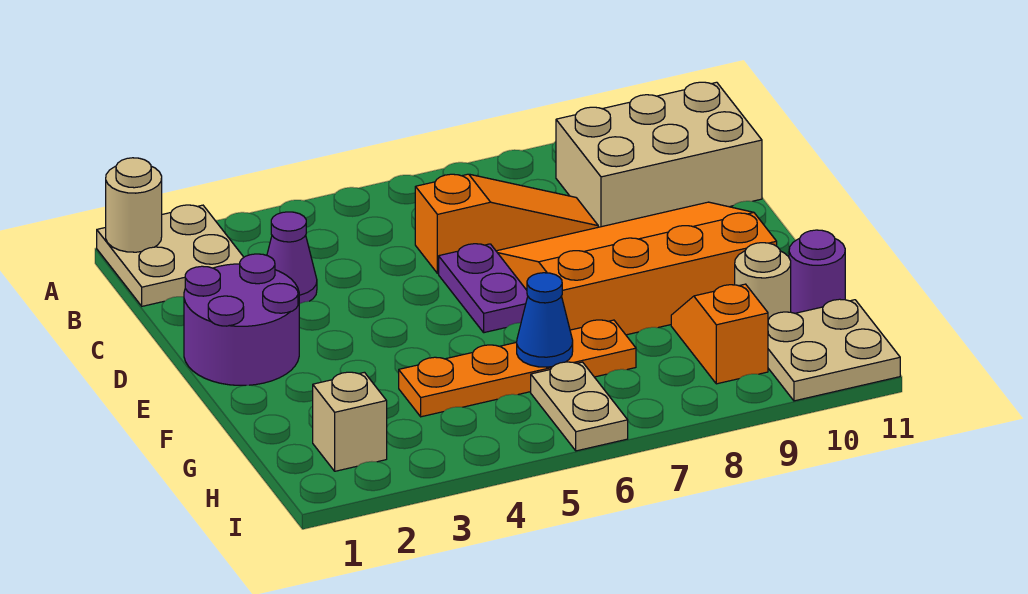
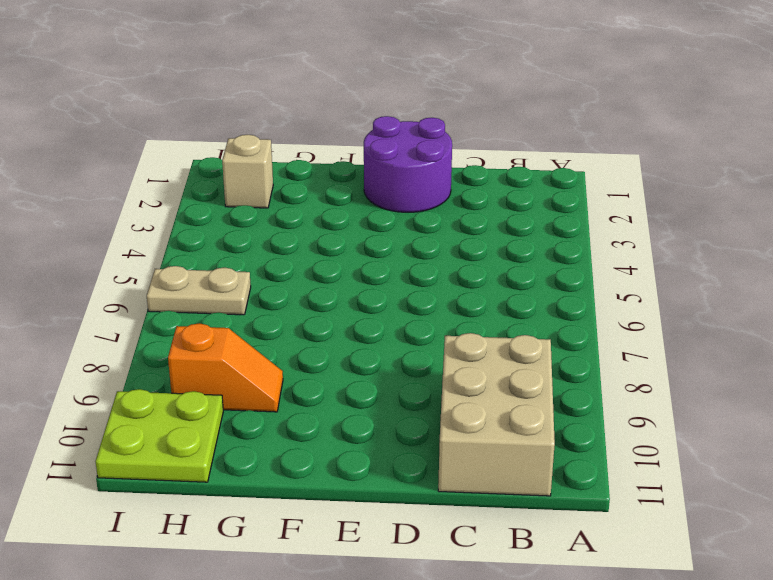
lime plate H10:I11 level 1 -> tan plate H10:I11 level 1
none -> tan plate A1:B2 level 1
none -> purple cone C3 level 1
none -> orange slope C6:C8 level 1 top 6

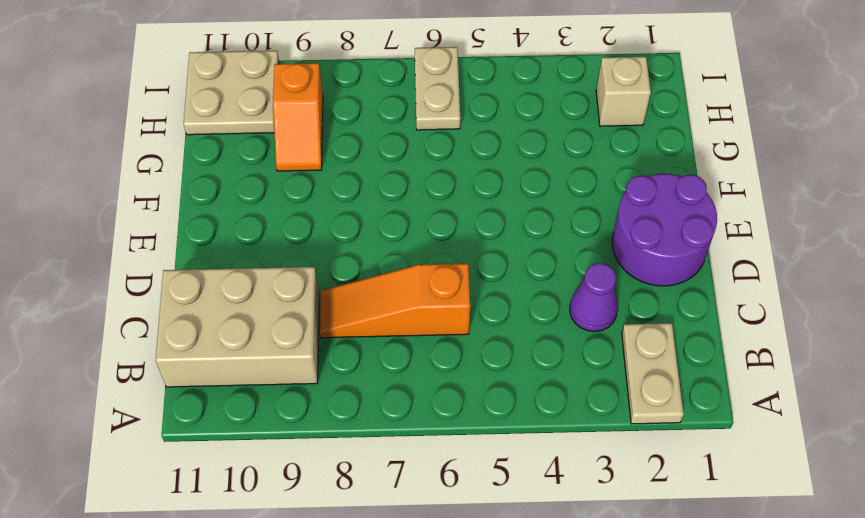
tan plate A2:B2 level 1 -> tan plate A1:B2 level 1
none -> purple plate D6:E6 level 1
none -> orange slope D7:F10 level 1 top F
none -> orange plate G4:G7 level 1

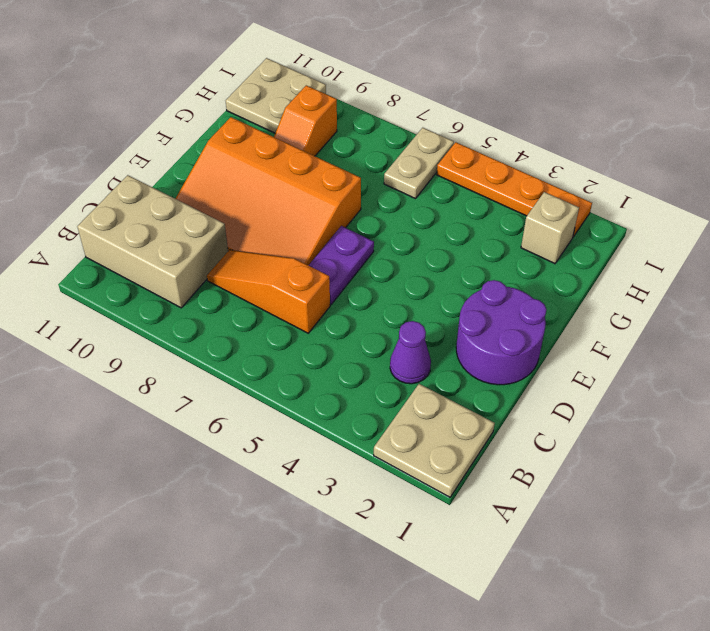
orange plate I2:I5 level 1 -> orange plate G4:G7 level 1
none -> tan round brick G10 level 1
none -> purple round brick G11 level 1
none -> tan round brick A1 level 2

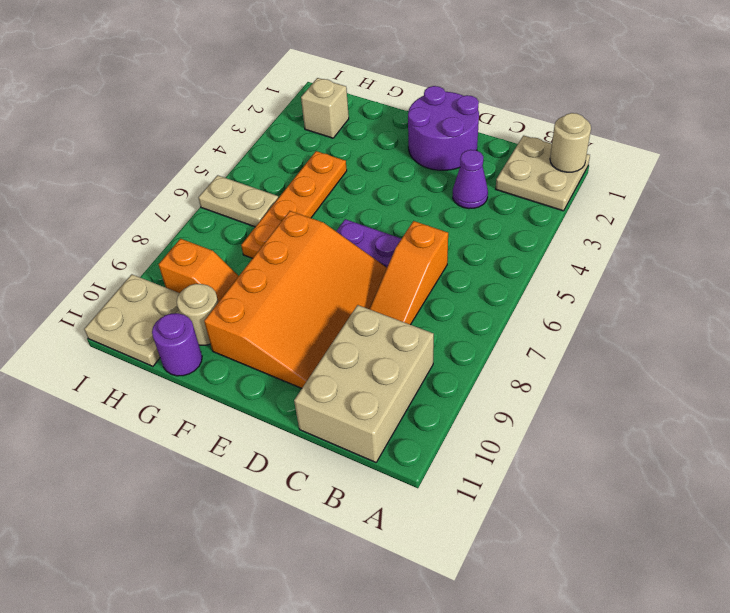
none -> blue cone G6 level 2

